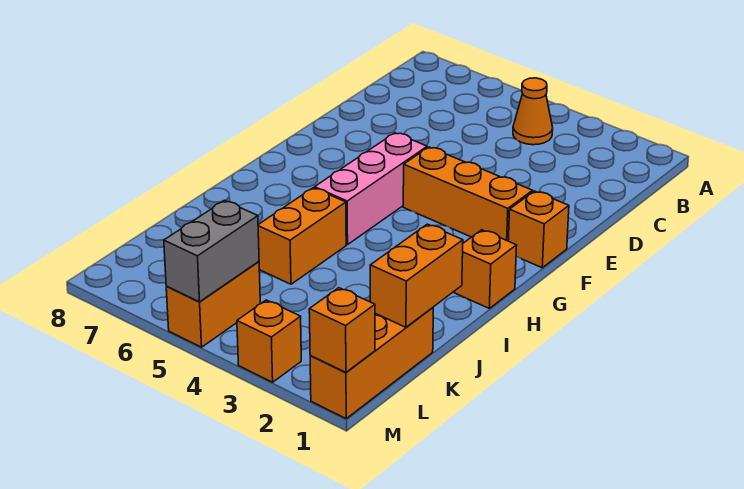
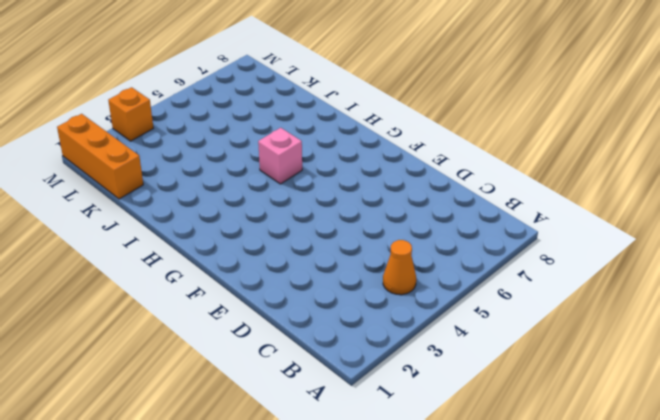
pink brick H5 level 1 -> pink brick F5:H5 level 1
none -> orange brick F1 level 1
none -> orange brick F2:F4 level 1
none -> orange brick H1 level 1

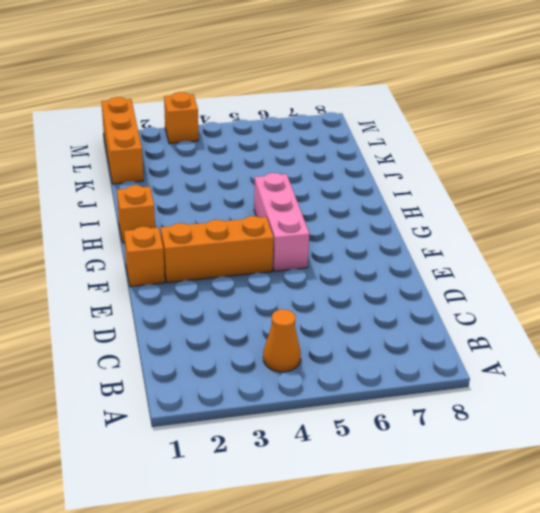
none -> orange brick I5:J5 level 1
none -> orange brick L5:M5 level 1
none -> orange brick J1:K1 level 2

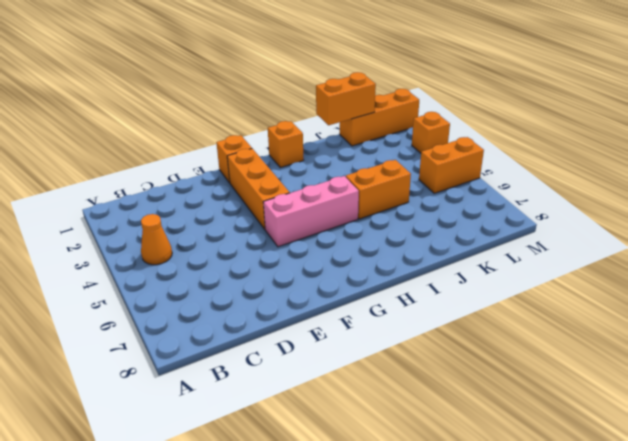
none -> grey brick L5:M5 level 2
none -> orange brick M1 level 2

